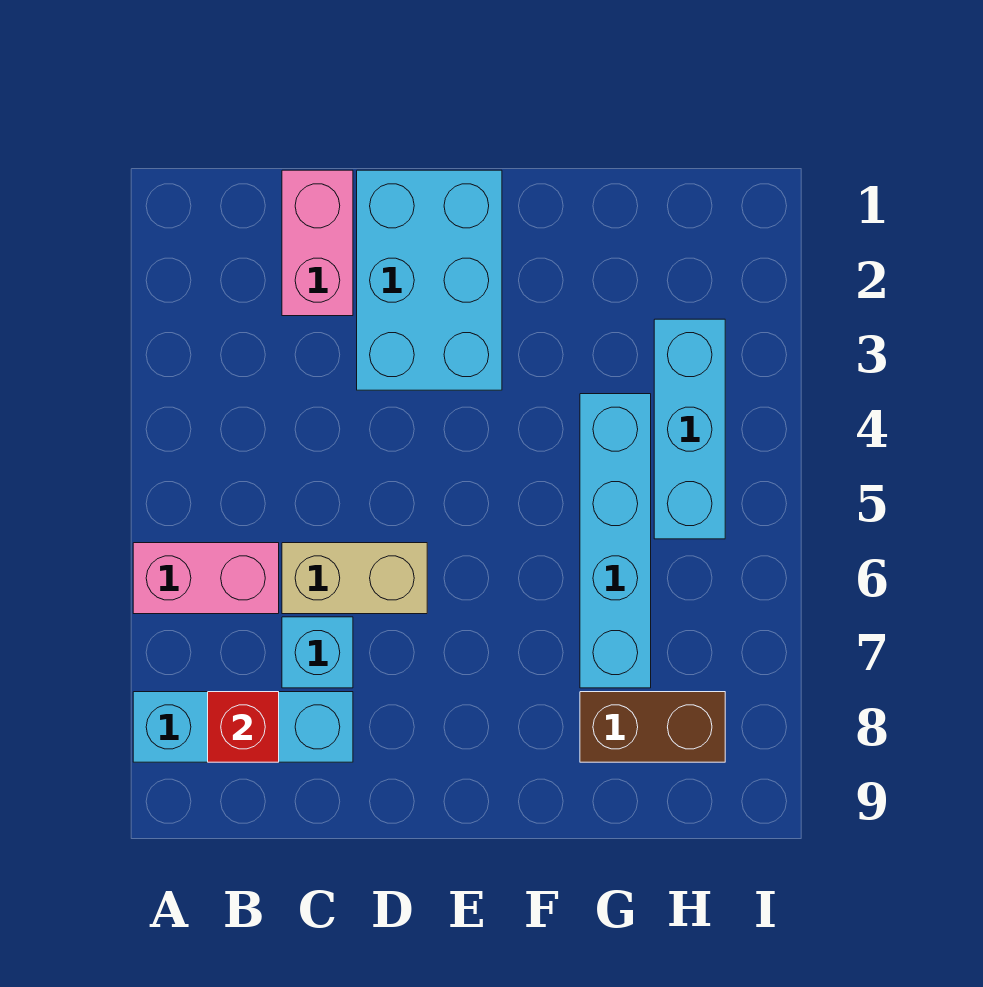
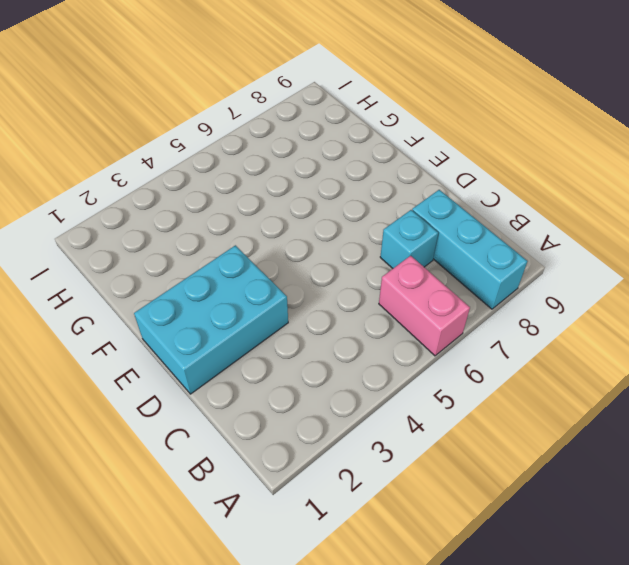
none -> pink brick C1:C2 level 1
none -> tan brick C6:D6 level 1

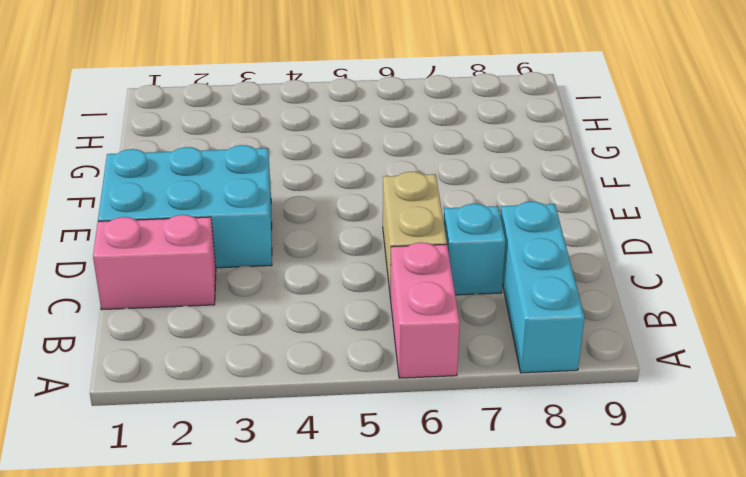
none -> cyan brick G4:G7 level 1
none -> brown brick G8:H8 level 1

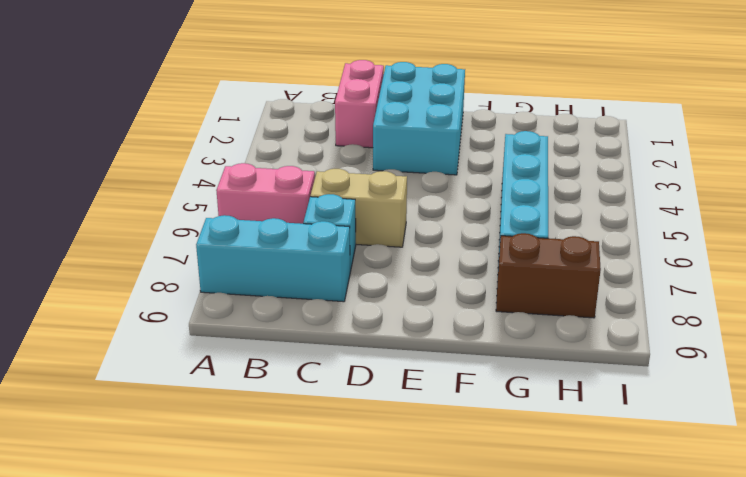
none -> cyan brick H3:H5 level 1
none -> red brick B8 level 2

